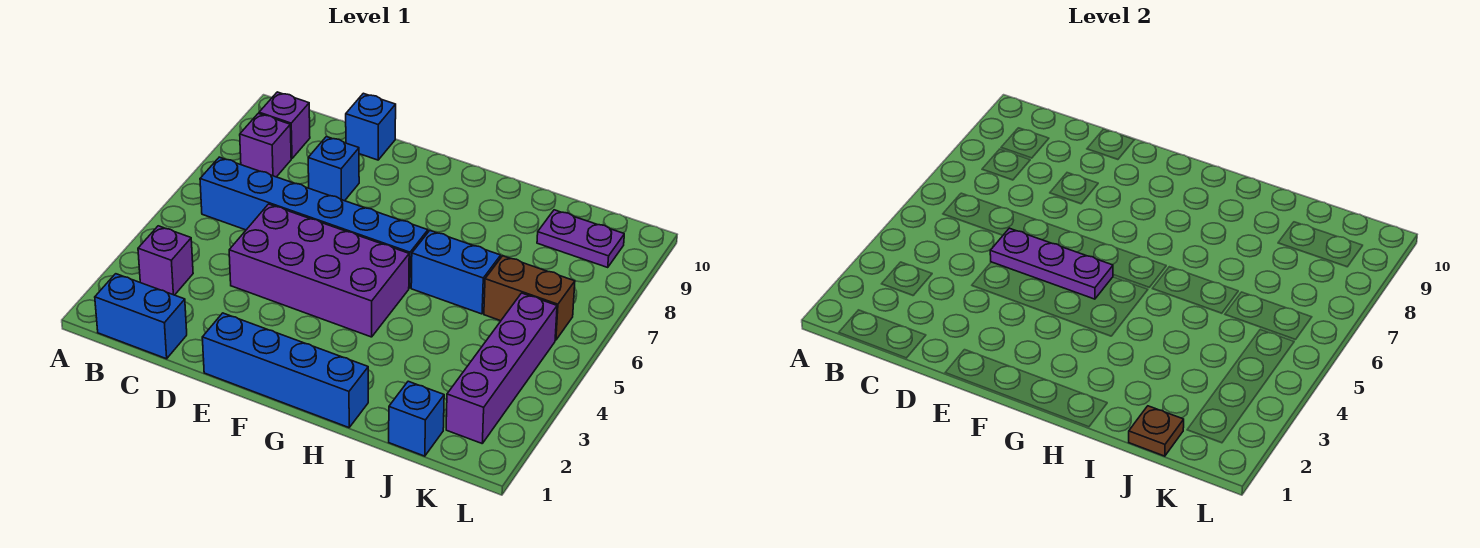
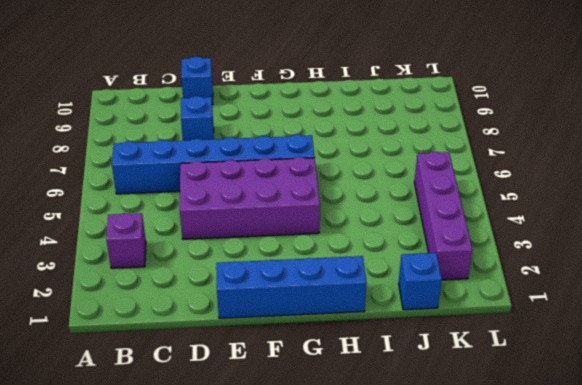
none -> blue brick B1:C1 level 1
none -> purple brick B8 level 1
none -> purple brick B9 level 1

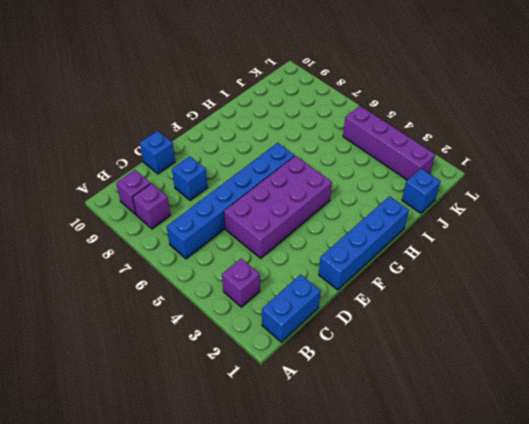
none -> blue brick H6:I6 level 1
none -> brown brick J6:K6 level 1
none -> purple plate J9:K9 level 1

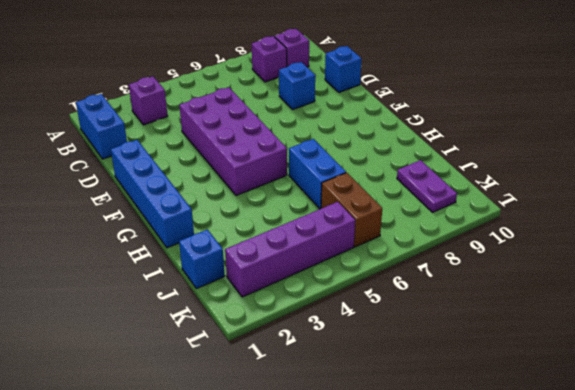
none -> blue brick B6:G6 level 1
none -> purple plate D5:F5 level 2
none -> brown plate J1 level 2

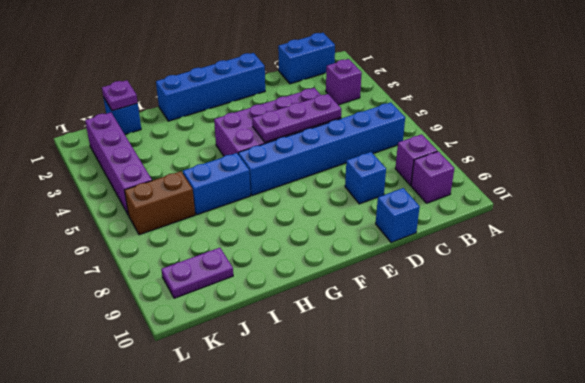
purple plate J1 level 2 -> brown plate J1 level 2

